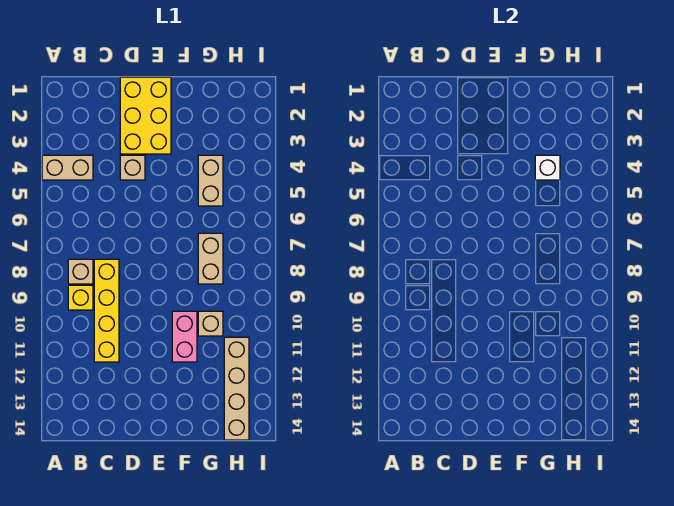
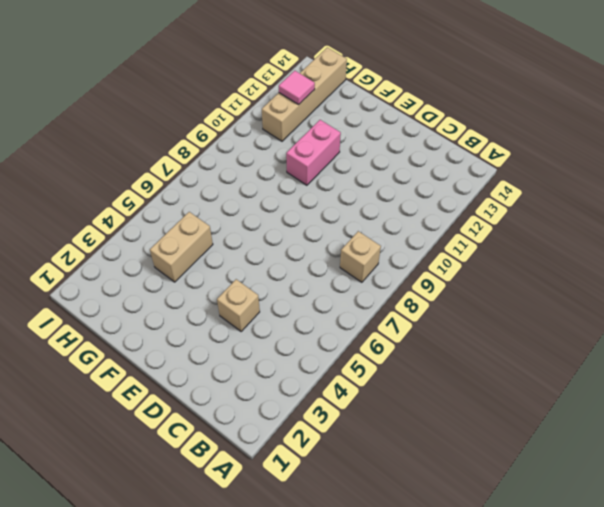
pink tile H12 level 2 -> none
none -> tan brick A4:B4 level 1
none -> yellow brick B9 level 1
none -> yellow brick C8:C11 level 1

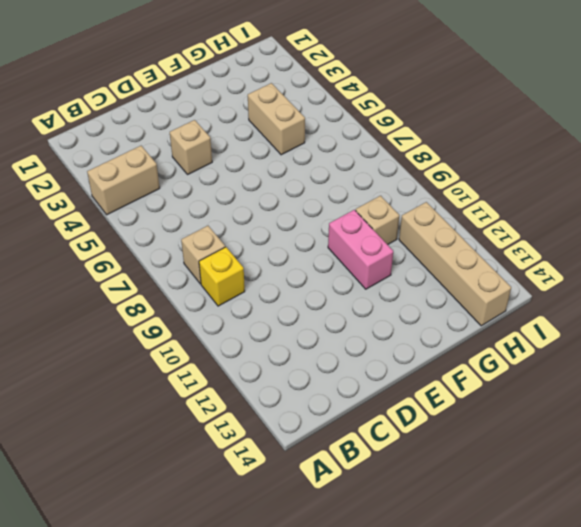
none -> yellow brick C8:C11 level 1
none -> yellow brick D1:E3 level 1
none -> tan brick G7:G8 level 1

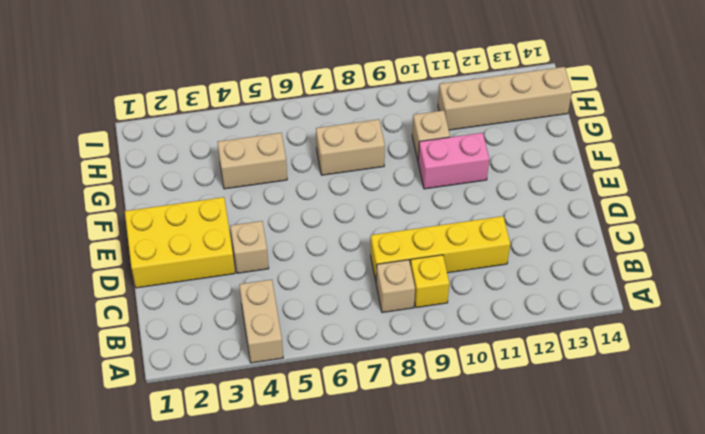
none -> white brick G4 level 2

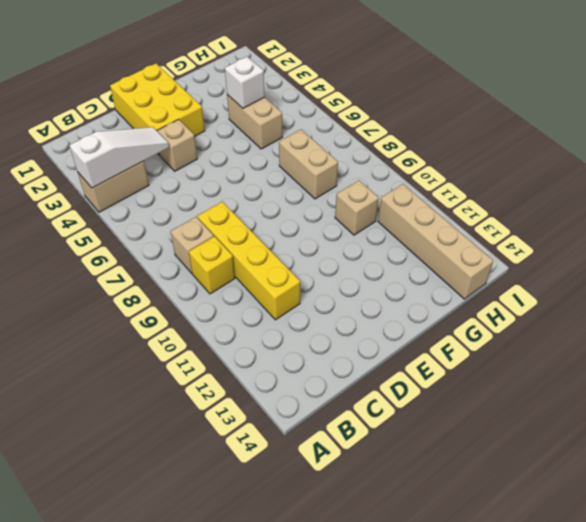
white slope A4:C4 level 2 top A -> none
none -> pink brick F10:F11 level 1

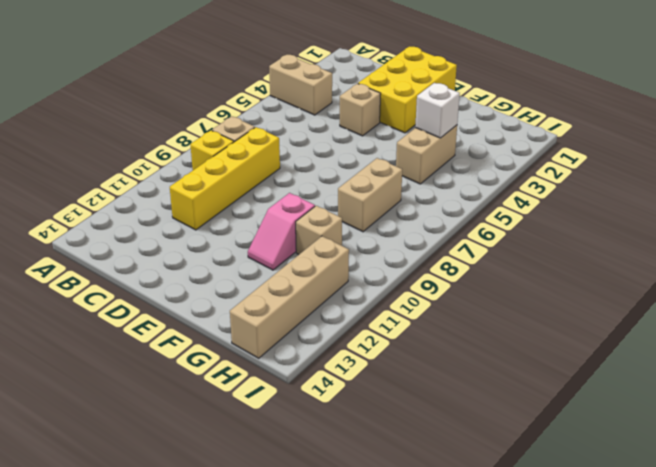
pink slope F10:F11 level 1 top 10 -> pink brick F10:F11 level 1

